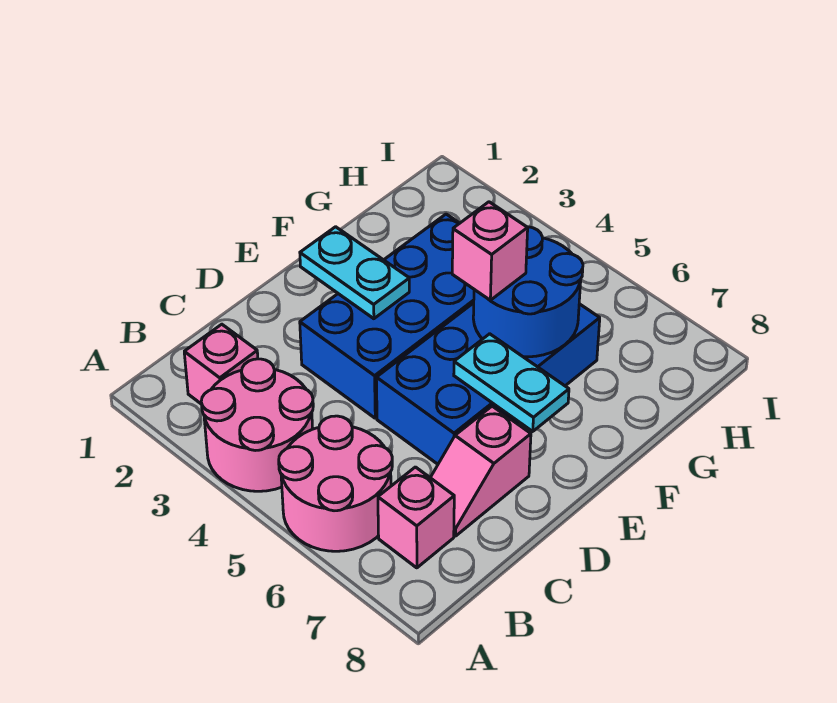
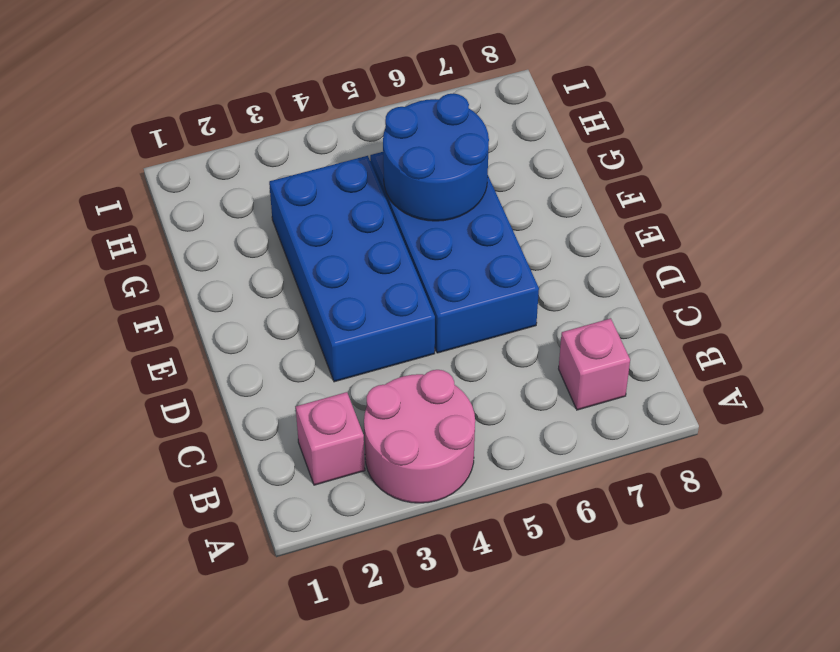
none -> pink round brick A5:B6 level 1
none -> pink slope C7:D7 level 1 top D

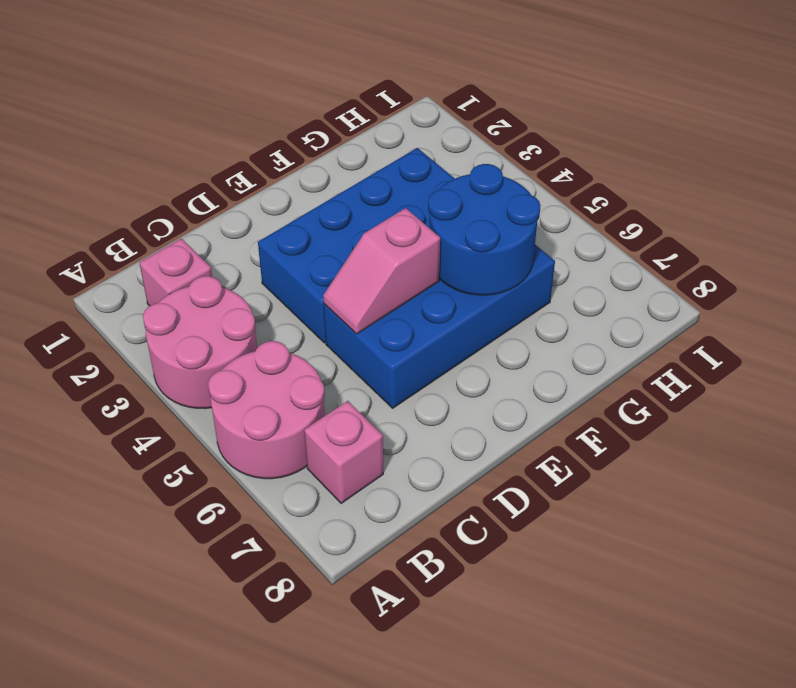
pink slope D5:E5 level 2 top E -> pink slope C7:D7 level 1 top D
none -> cyan plate E2:E3 level 2
none -> cyan plate E6:E7 level 2

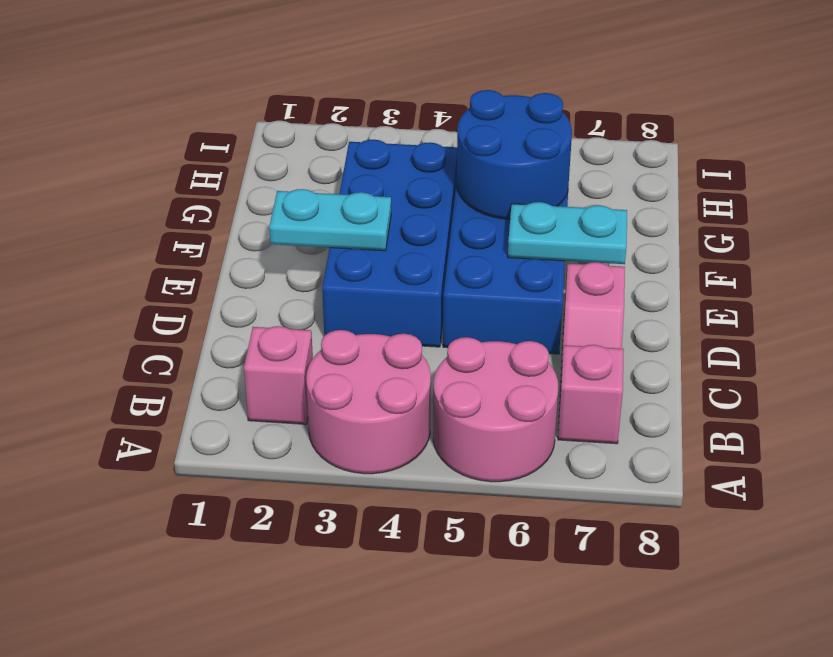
none -> pink brick F5 level 3

